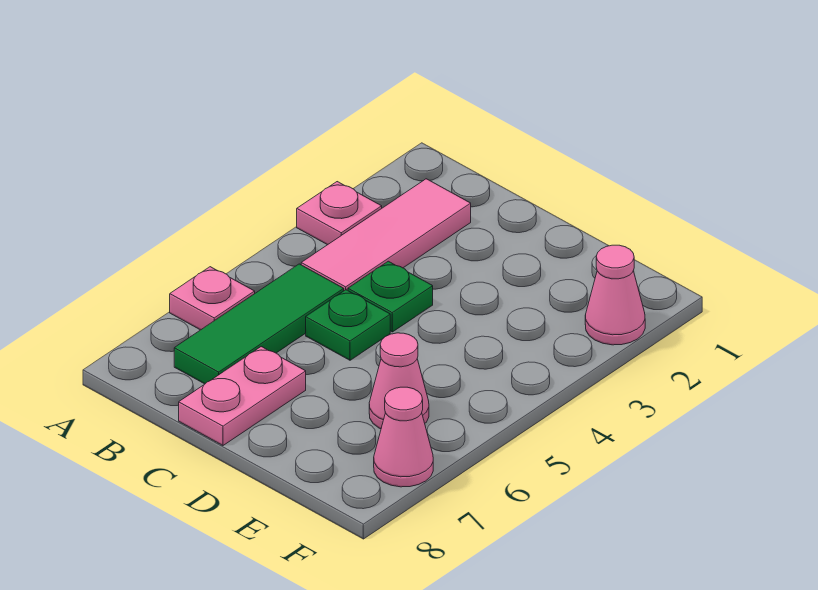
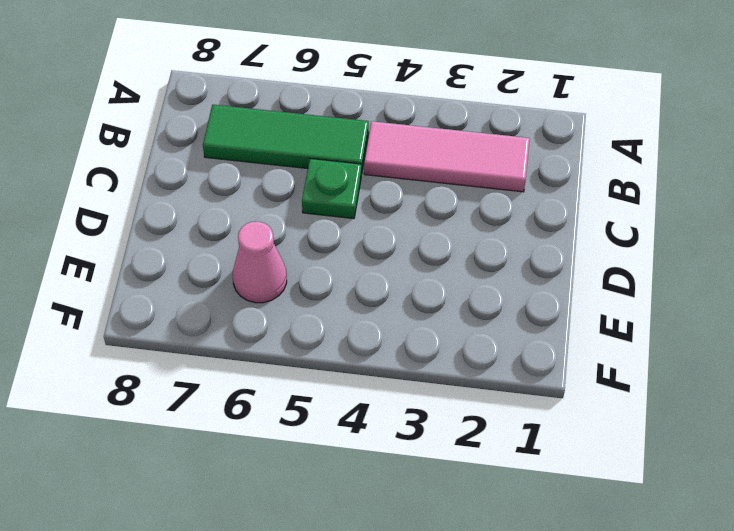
none -> pink plate A3 level 1
none -> pink plate A6 level 1

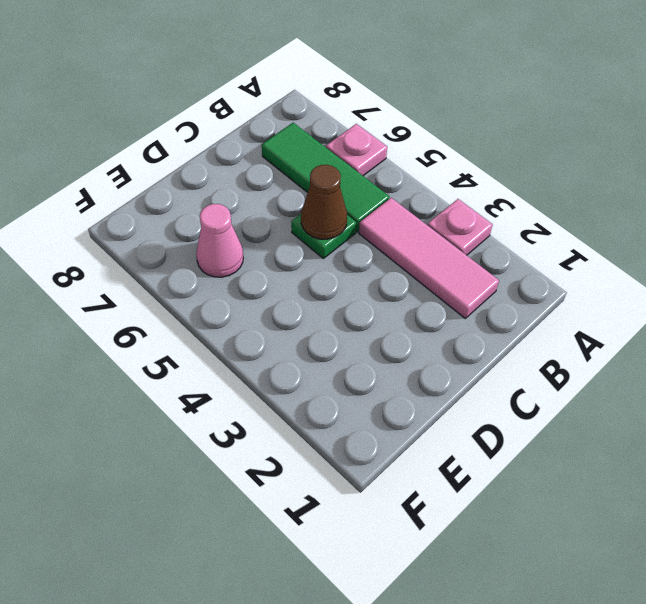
brown cone C5 level 2 -> none
none -> green plate C4 level 1
none -> pink plate C7:C8 level 1

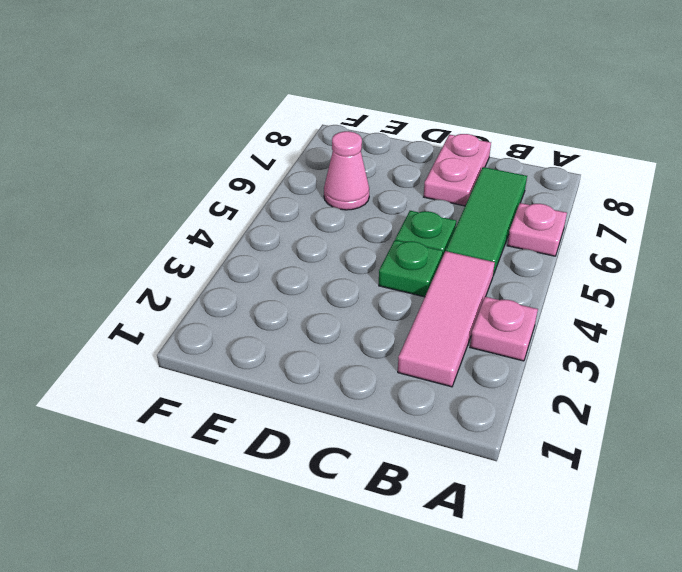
none -> pink cone F2 level 1
none -> pink cone F7 level 1

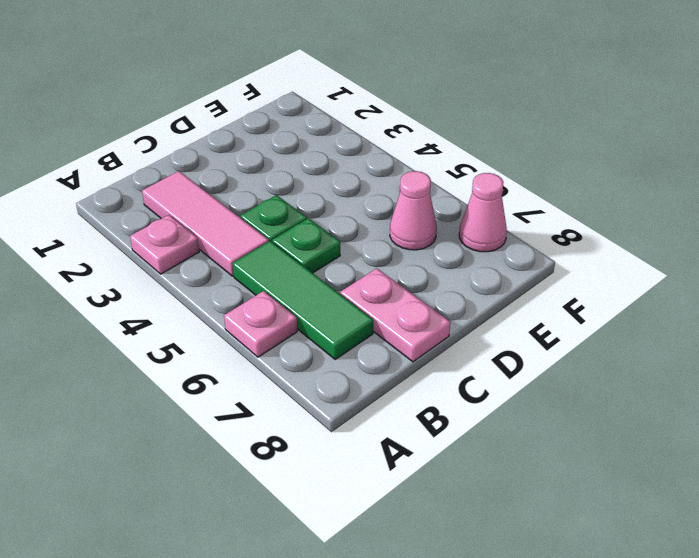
none -> pink cone F2 level 1

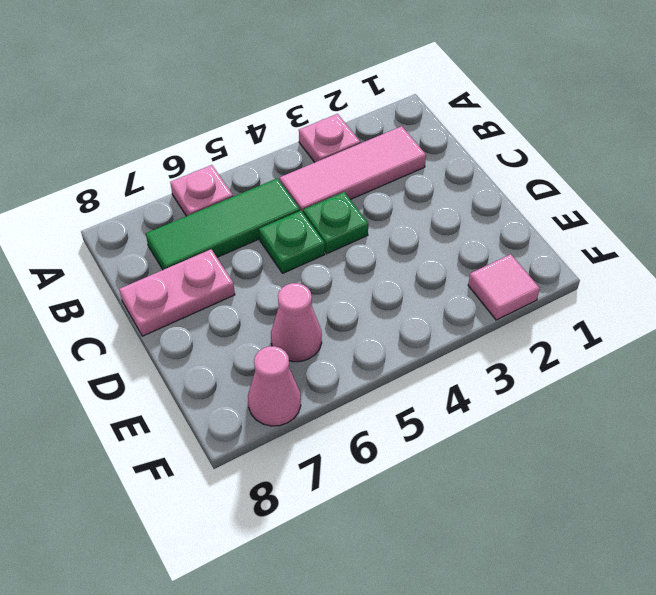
pink tile F2 level 1 -> pink cone F2 level 1

